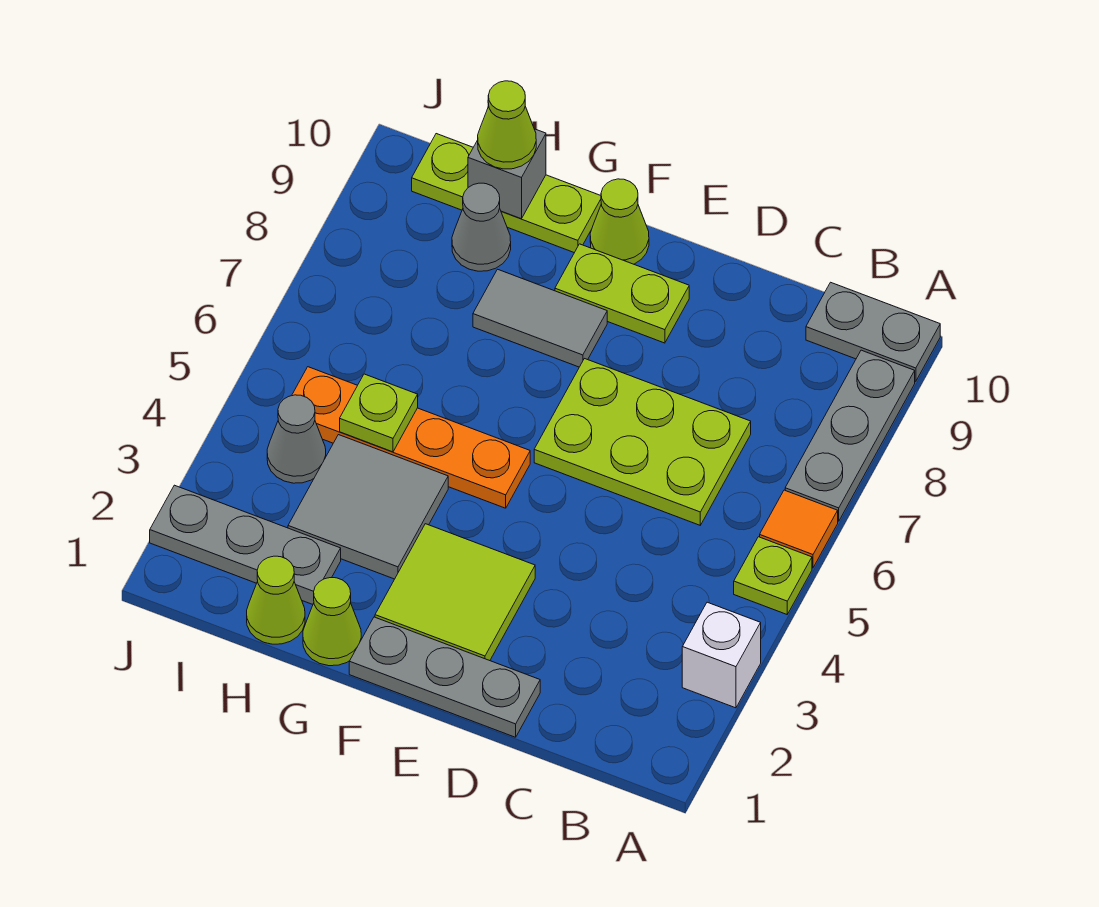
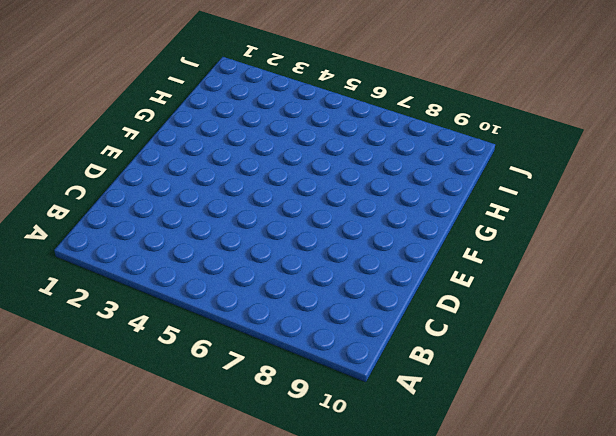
none -> white brick A3 level 1
none -> lime plate A5 level 1
none -> orange tile A6 level 1

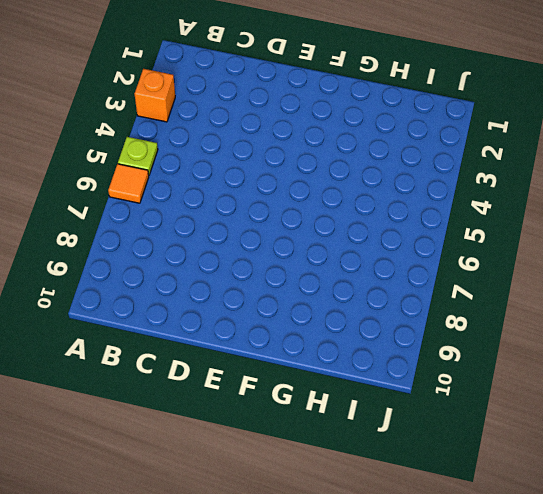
orange brick A3 level 1 -> white brick A3 level 1
none -> grey plate A7:A9 level 1
none -> grey plate A10:B10 level 1
none -> lime plate C6:E7 level 1

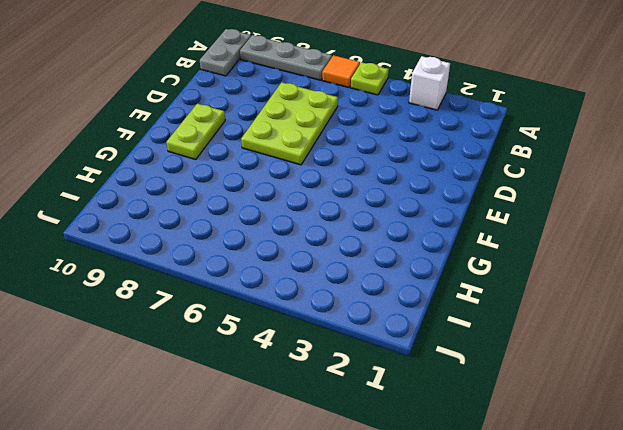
none -> grey plate D1:F1 level 1
none -> lime tile E2:F3 level 1
none -> orange plate F5:I5 level 1

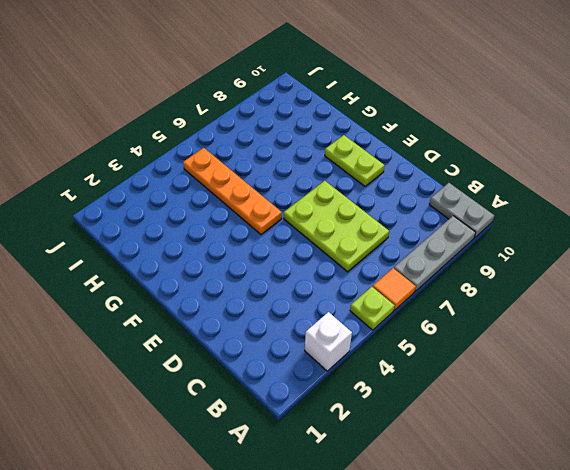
none -> grey plate D1:F1 level 1
none -> lime tile E2:F3 level 1
none -> grey tile F8:G8 level 1

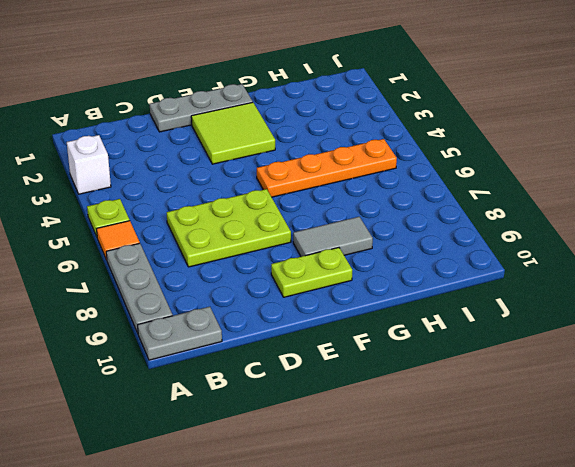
none -> lime cone F10 level 1
none -> lime cone G1 level 1
none -> grey tile G3:H4 level 1

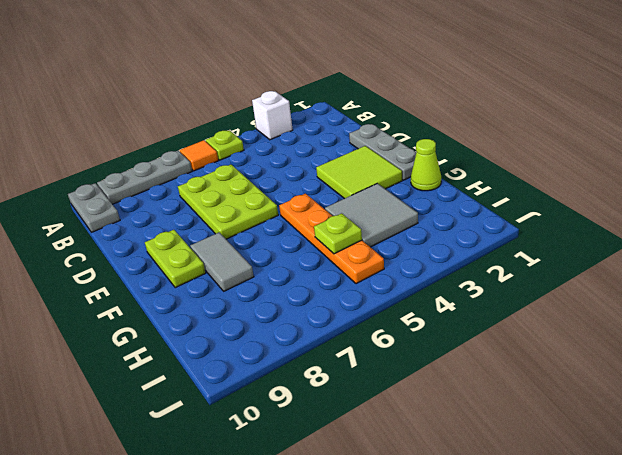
none -> lime cone F10 level 1
none -> lime plate G10:I10 level 1
none -> lime cone H1 level 1

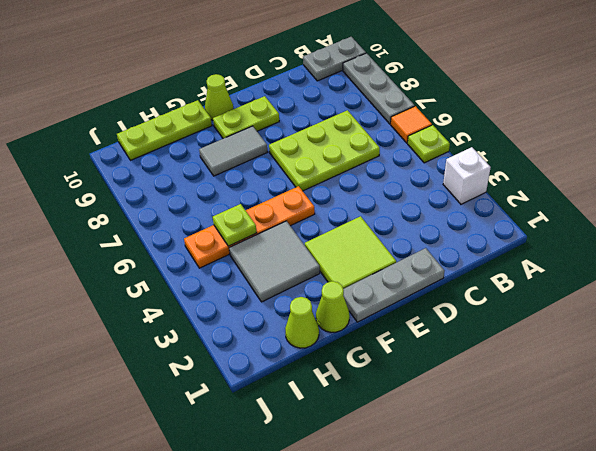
none -> grey plate H2:J2 level 1
none -> grey cone H9 level 1
none -> grey cone I4 level 1

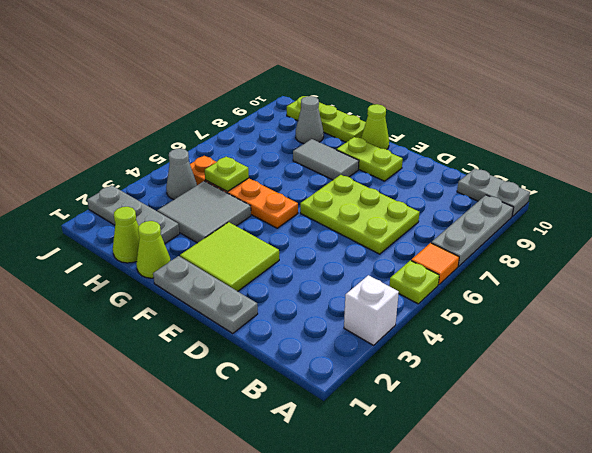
none -> grey brick H10 level 2
none -> lime cone H10 level 3

